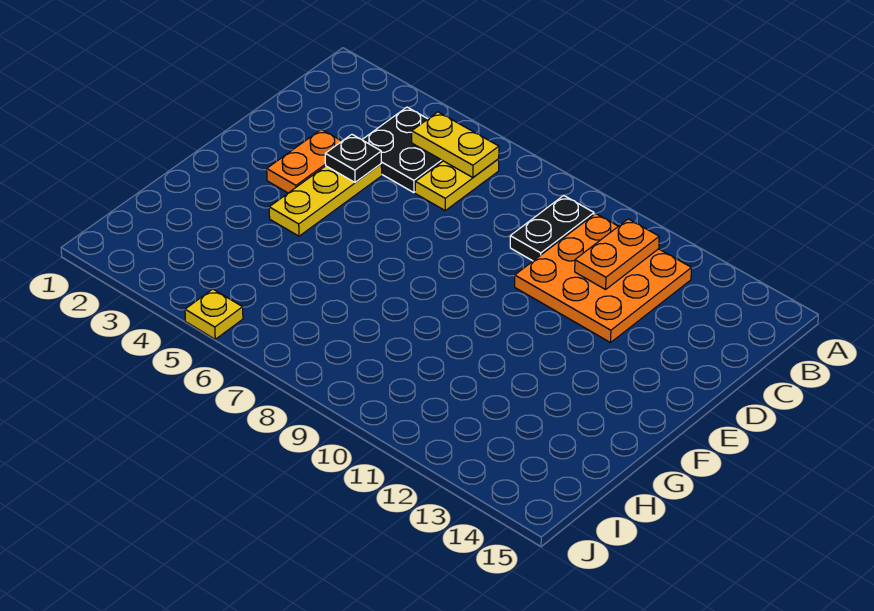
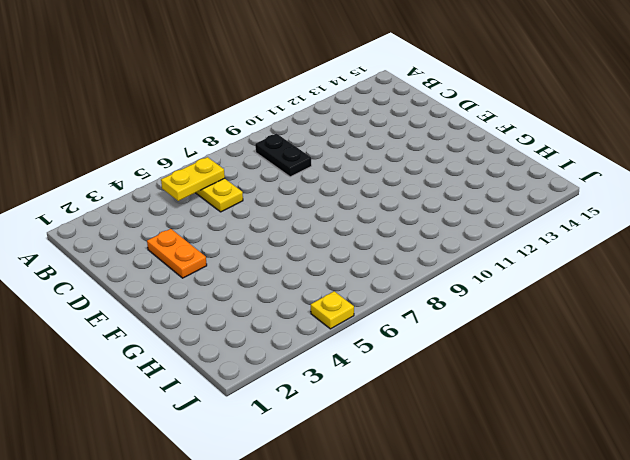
none -> black plate B4:C5 level 1
none -> orange plate B10:D12 level 1

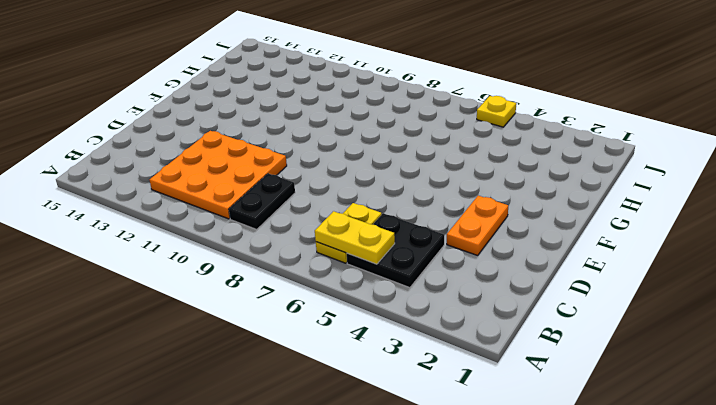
none -> yellow plate D4:F4 level 1
none -> orange plate B11:C11 level 2

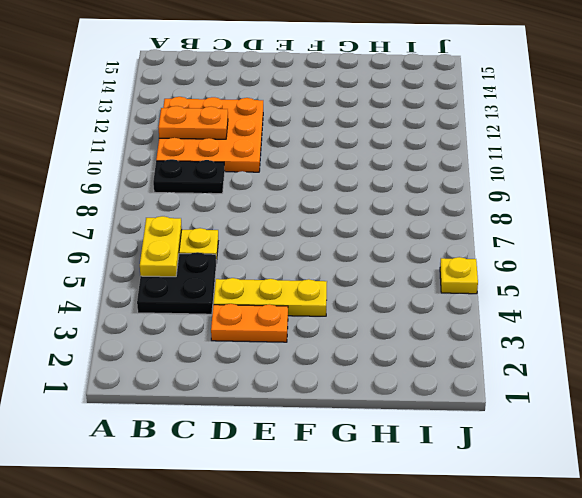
none -> black plate D4 level 2

